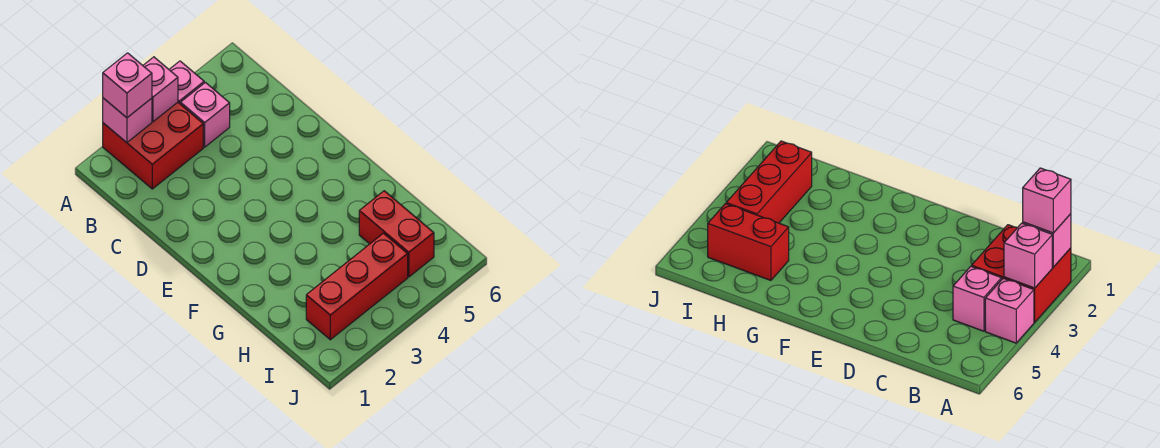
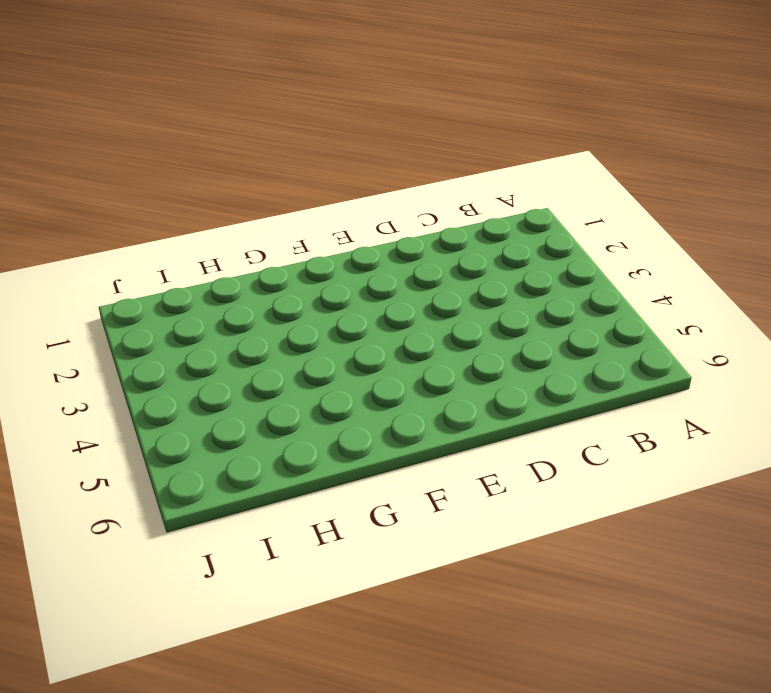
none -> red brick A2:B3 level 1
none -> pink brick A4 level 1

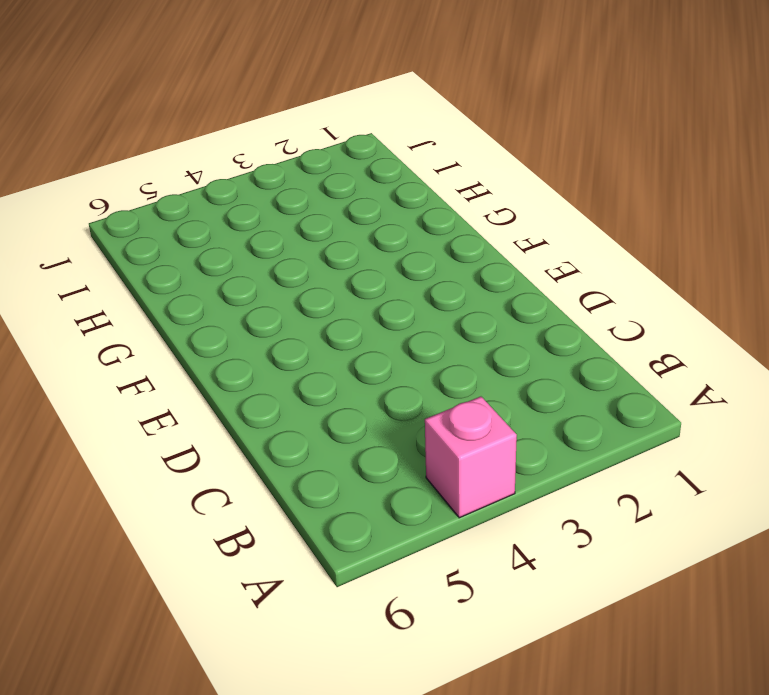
none -> red brick A2:B3 level 1
none -> pink brick B4 level 1

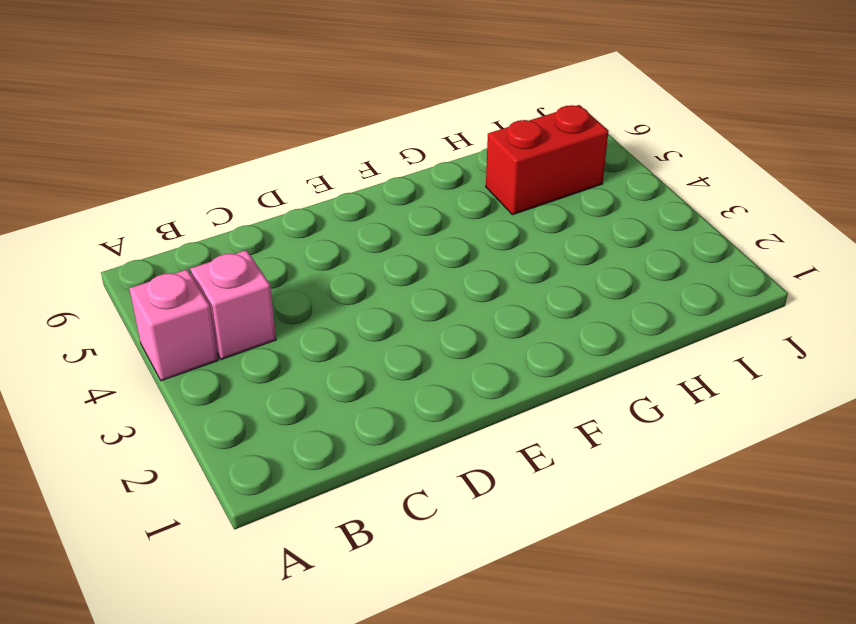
none -> red brick A2:B3 level 1
none -> red brick I2:I4 level 1

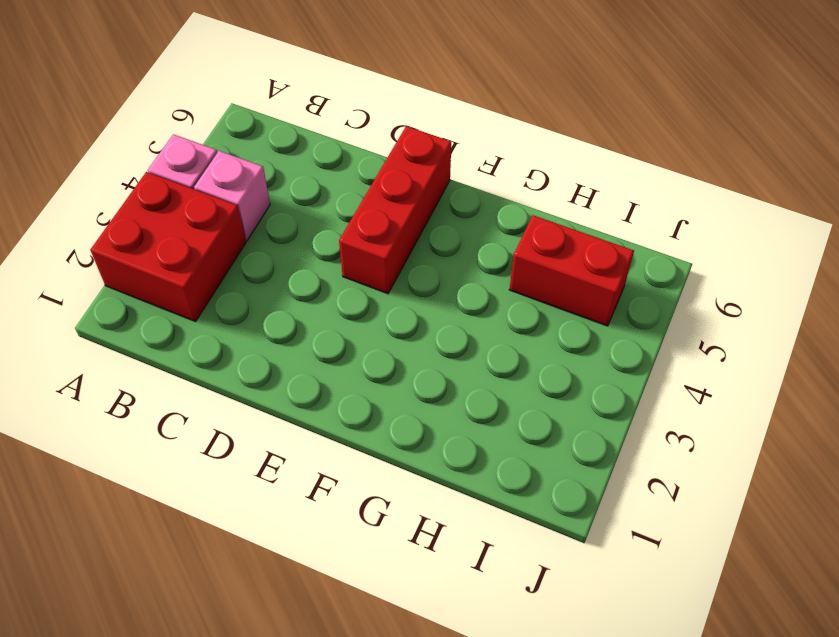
red brick E4:E6 level 1 -> red brick I2:I4 level 1
none -> pink brick A2 level 2
none -> pink brick A3 level 2

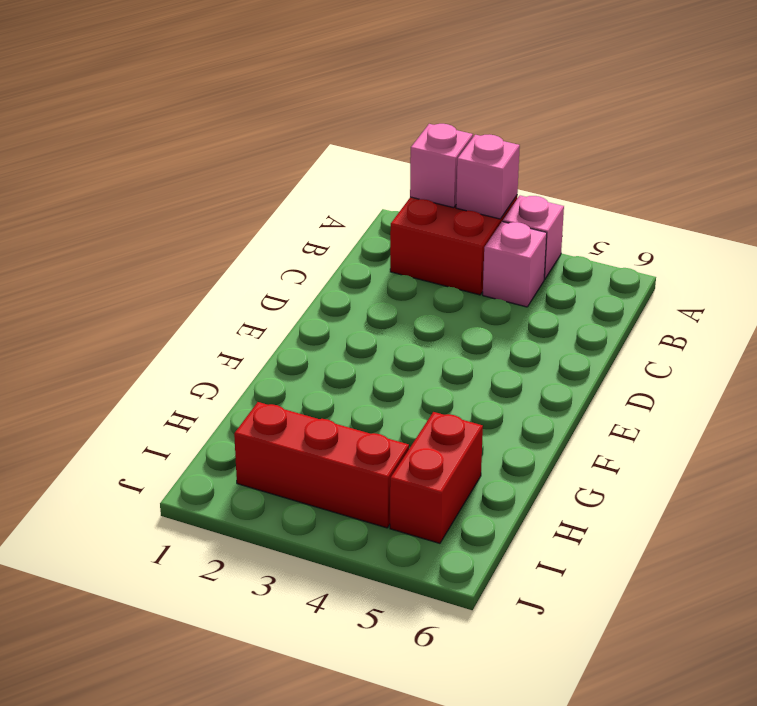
none -> pink brick A2 level 3

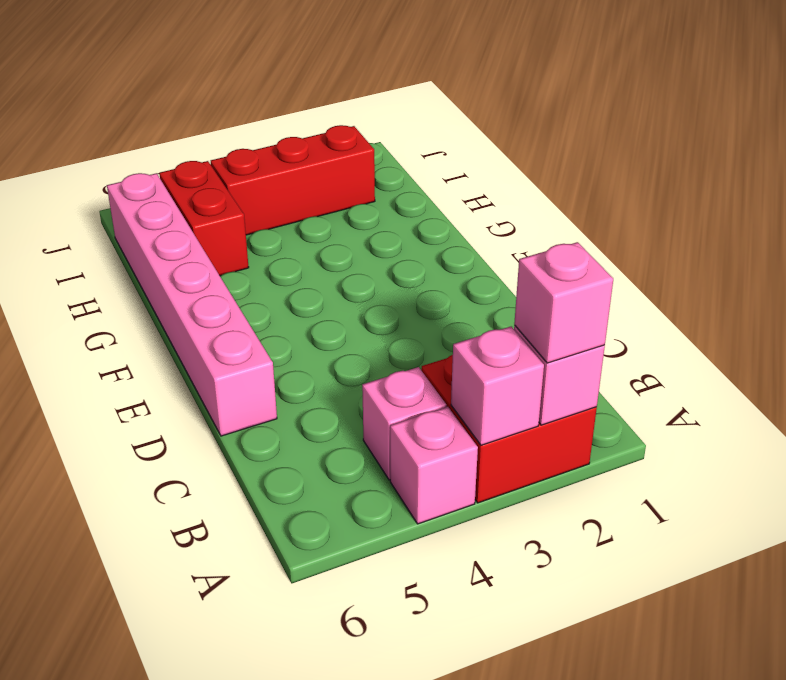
pink brick D6:I6 level 1 -> none

